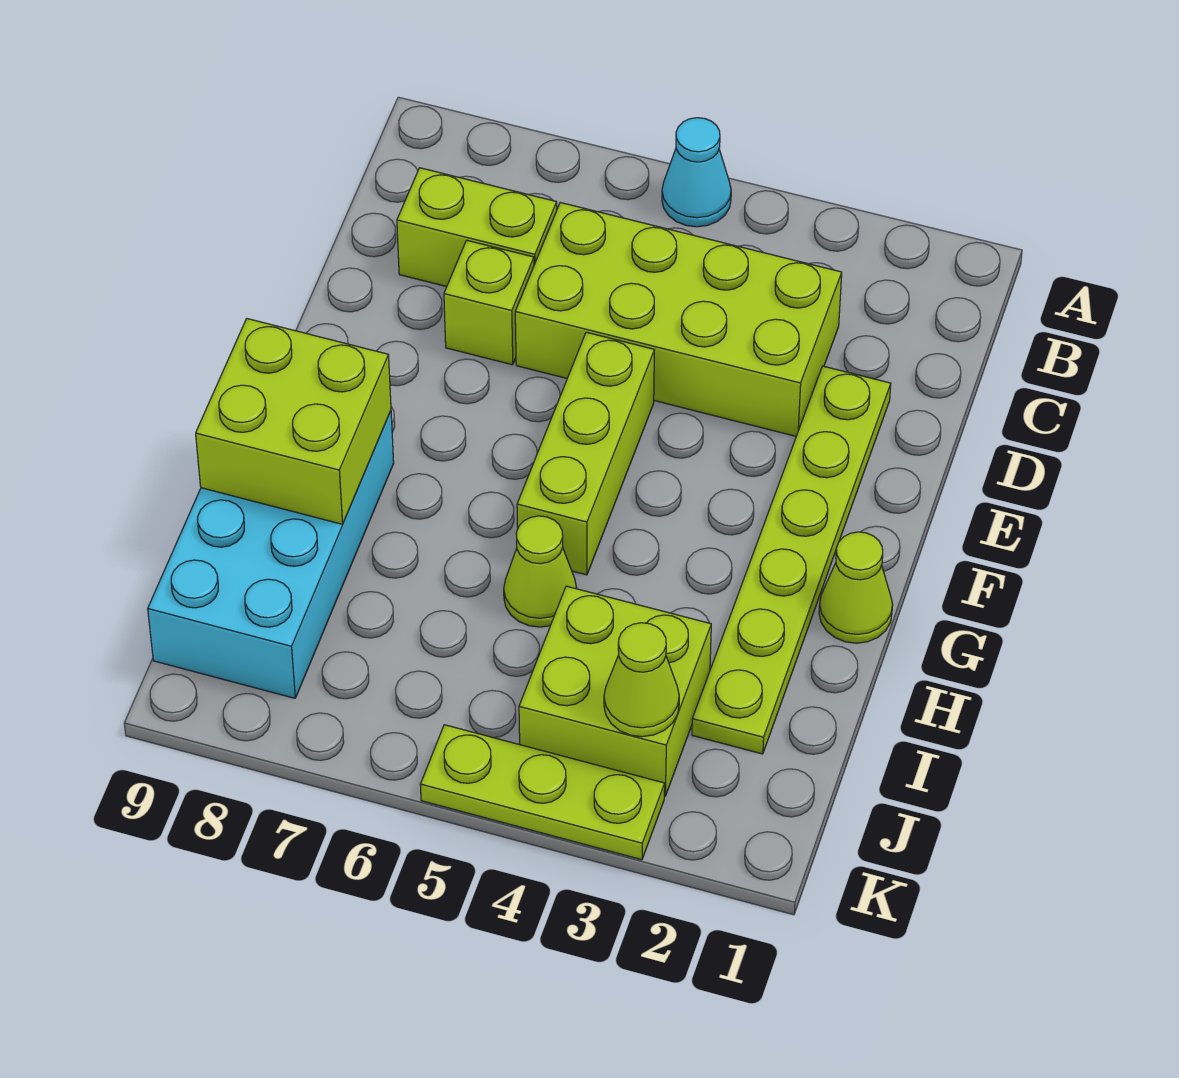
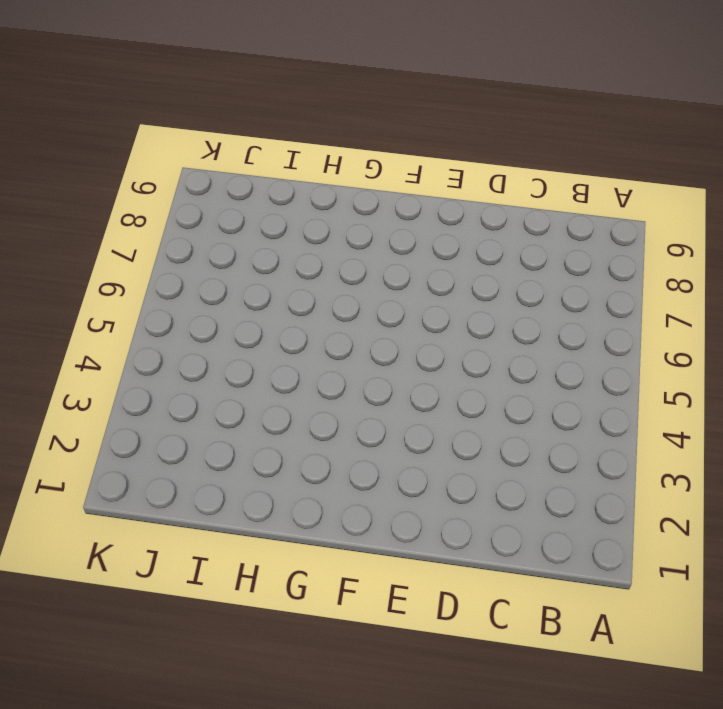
none -> cyan cone A5 level 1
none -> lime brick C3:D6 level 1
none -> lime brick C7:C8 level 1

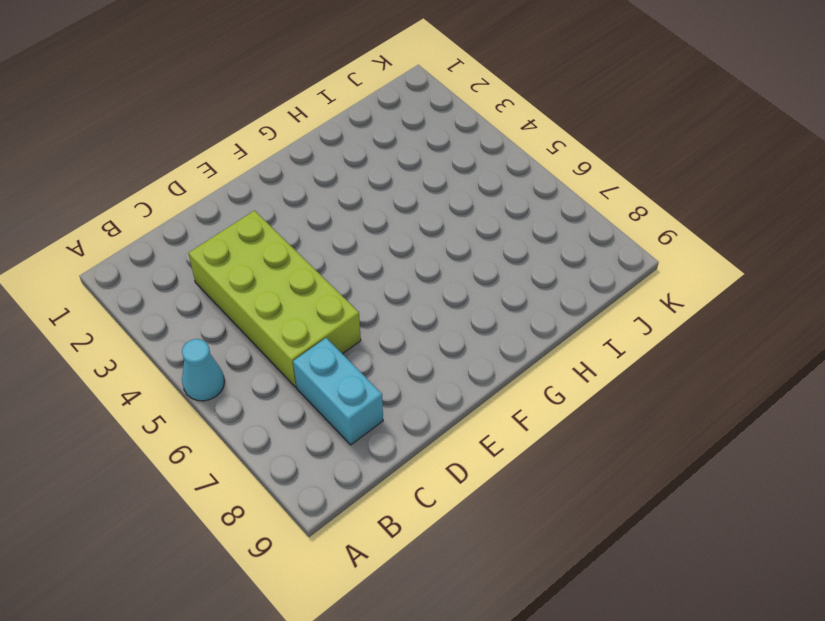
cyan brick C7:C8 level 1 -> lime brick C7:C8 level 1
none -> lime plate D2:I2 level 1
none -> lime brick D7 level 1
none -> lime brick E5:G5 level 1

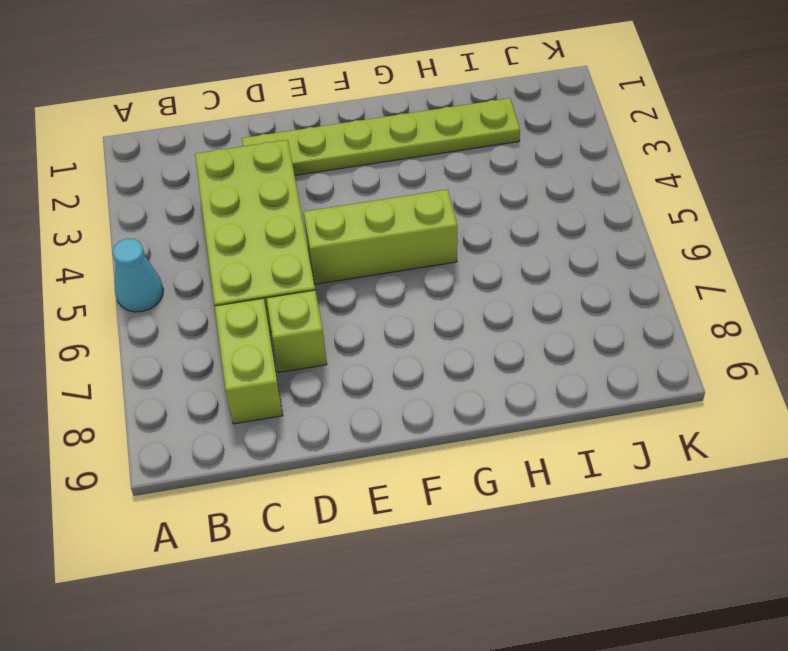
none -> lime cone G1 level 1
none -> cyan brick G8:J9 level 1
none -> lime cone H5 level 1

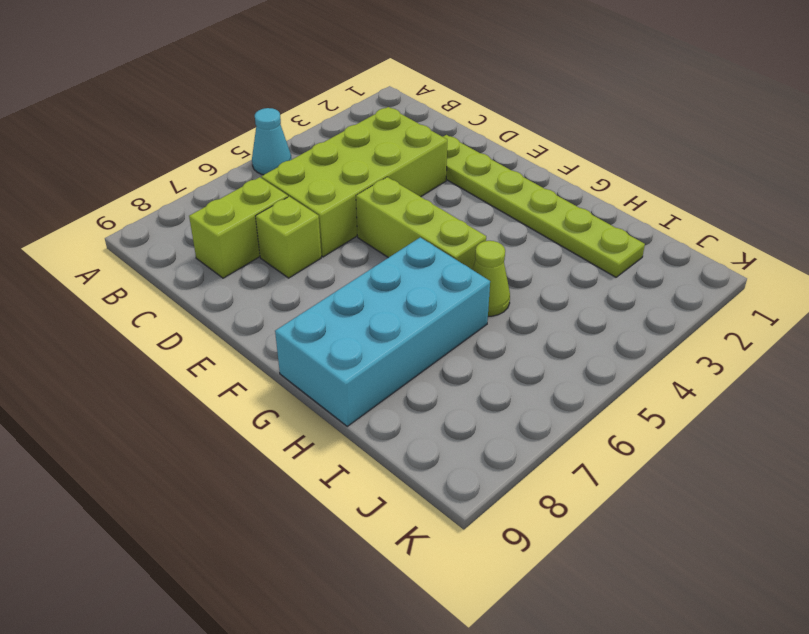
cyan brick G6:H9 level 1 -> cyan brick G8:J9 level 1
none -> lime cone G1 level 1
none -> lime brick I3:J4 level 1
none -> lime plate K3:K5 level 1

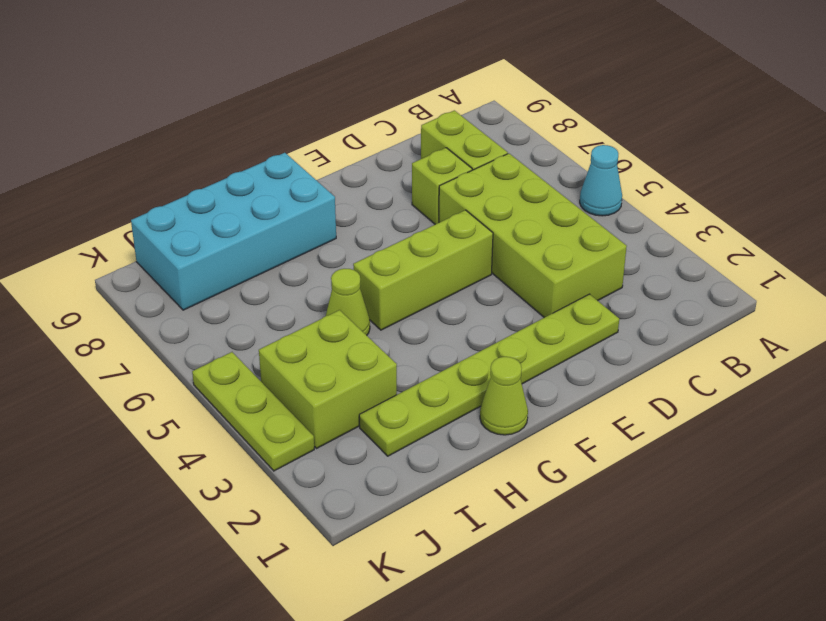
none -> lime brick G8:H9 level 2
none -> lime cone J3 level 2

